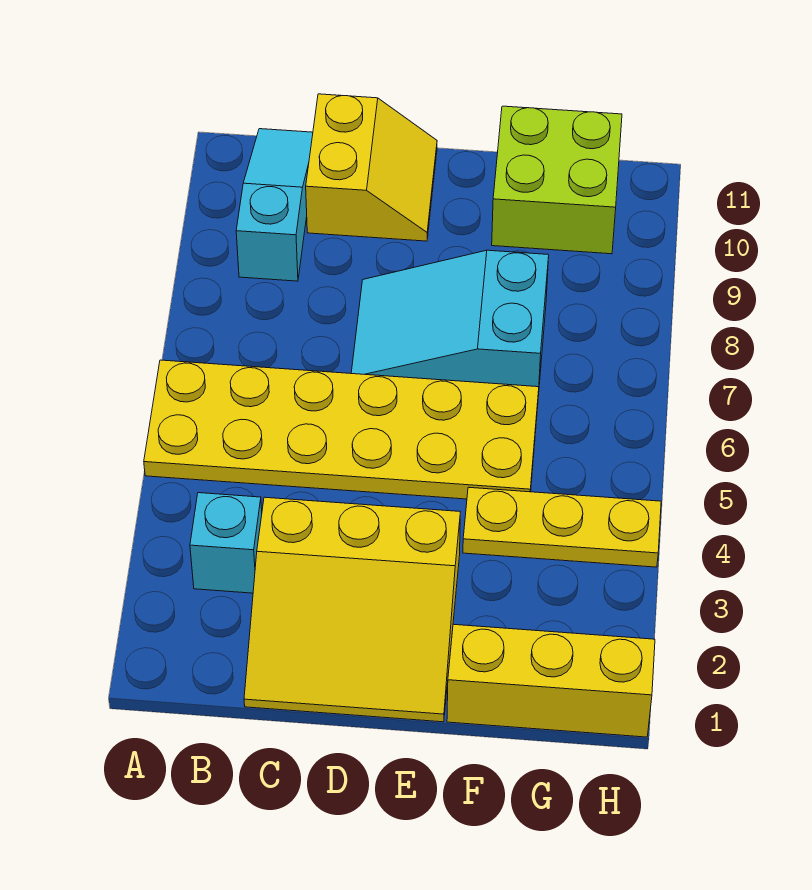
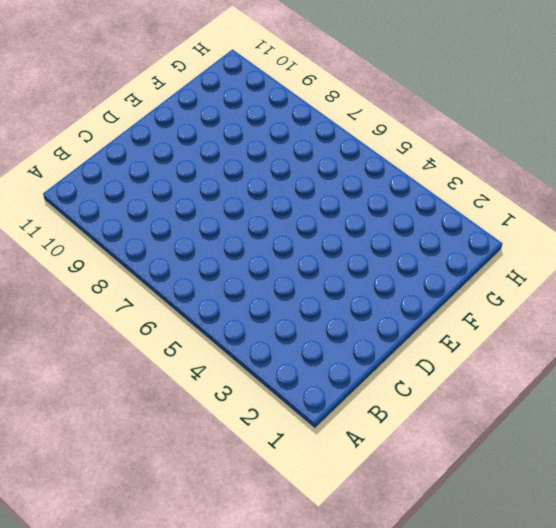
none -> yellow plate A5:F6 level 1
none -> cyan brick B3 level 1

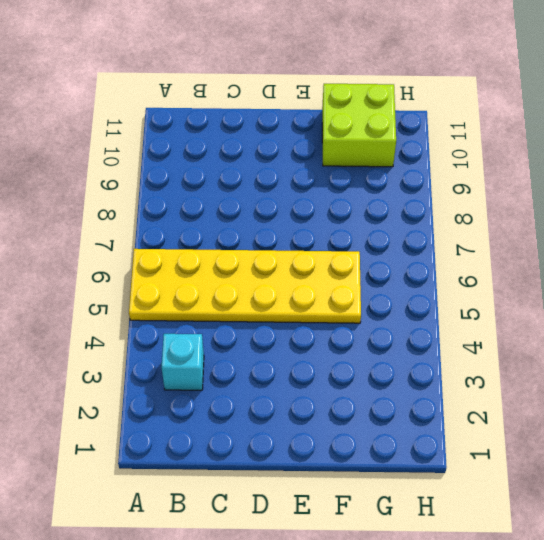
none -> cyan slope B9:B11 level 1 top 9
none -> yellow slope C1:E3 level 1 top 3

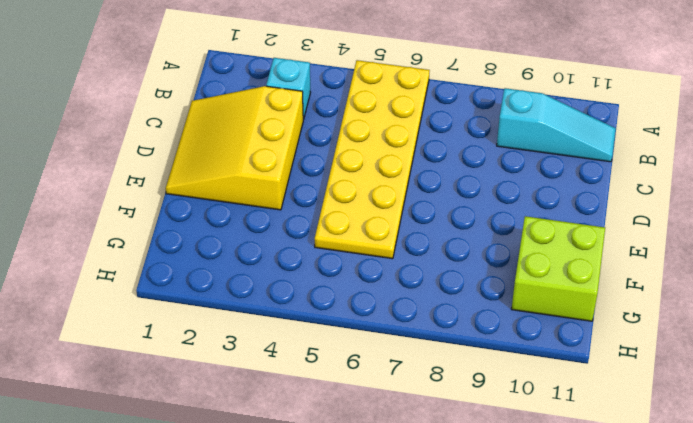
none -> yellow slope C10:D11 level 1 top C
none -> cyan slope D7:F8 level 1 top F

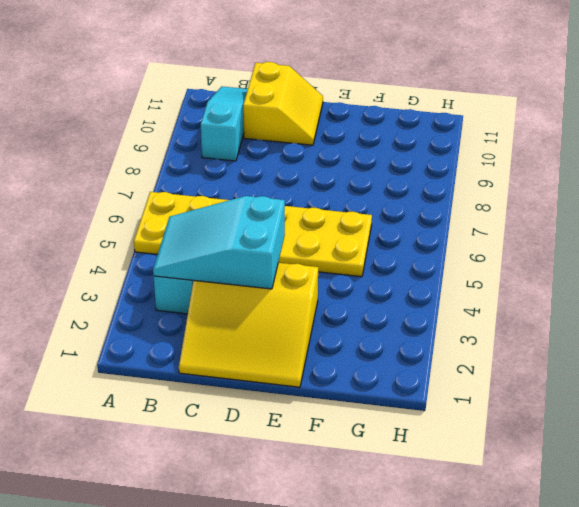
cyan slope B3:D4 level 2 top D -> cyan slope D7:F8 level 1 top F
none -> yellow brick F1:H1 level 1
none -> yellow plate F4:H4 level 1

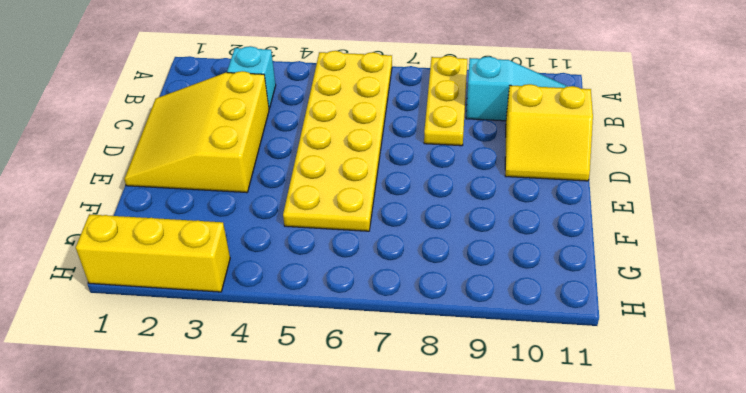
yellow plate A8:C8 level 1 -> yellow plate F4:H4 level 1
yellow brick H1:H3 level 1 -> yellow brick F1:H1 level 1
none -> cyan slope D7:F8 level 1 top F
none -> lime brick F10:G11 level 1

